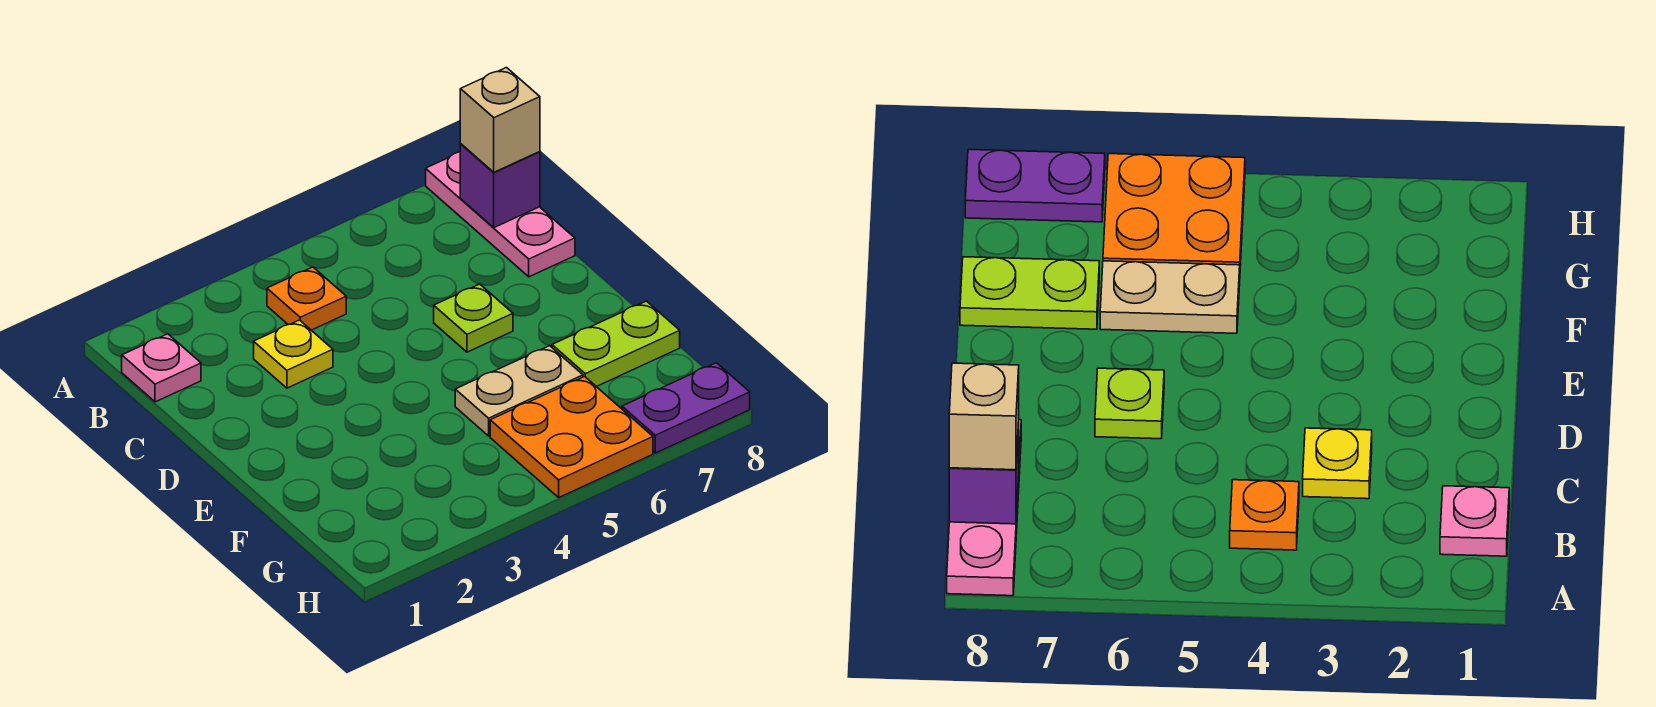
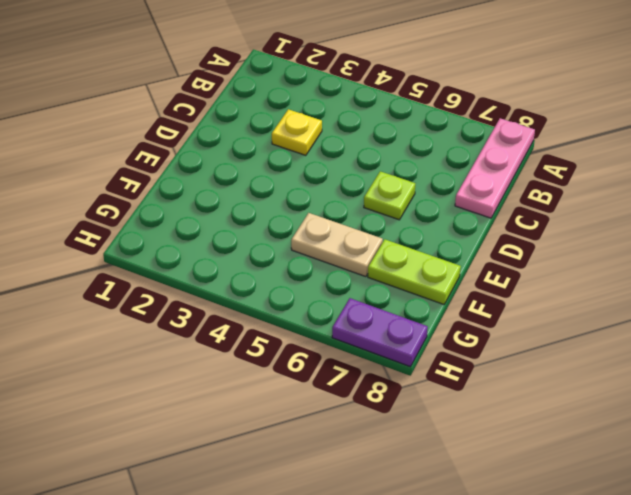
none -> pink plate B1 level 1
none -> orange plate B4 level 1

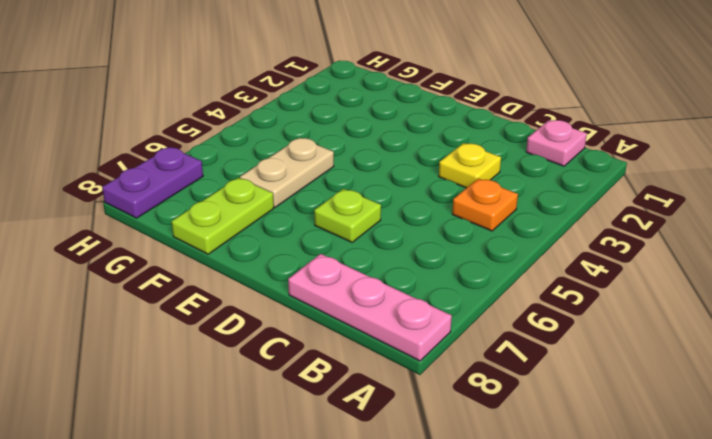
none -> orange plate G5:H6 level 1
none -> purple brick B8 level 2

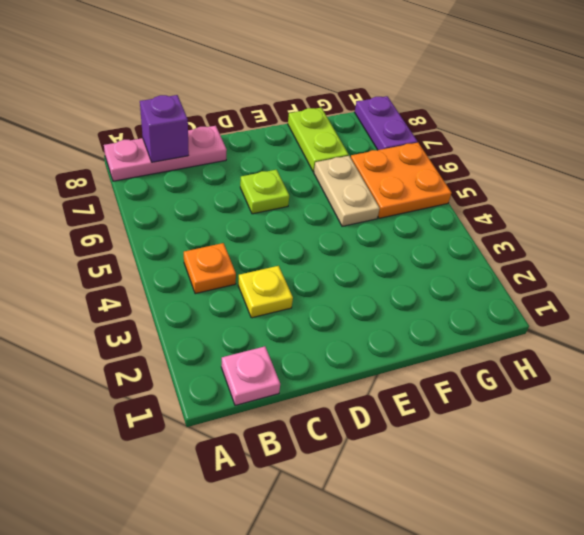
none -> tan brick B8 level 3

